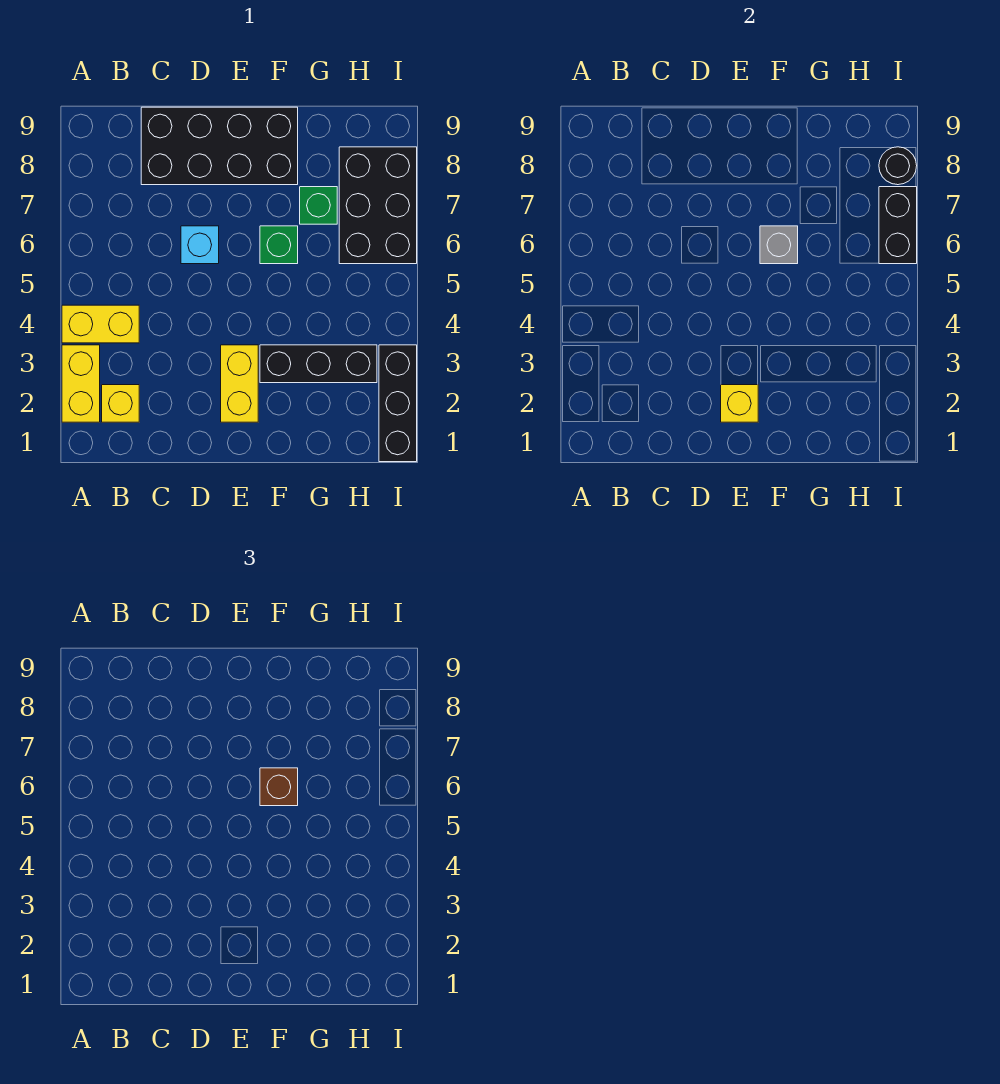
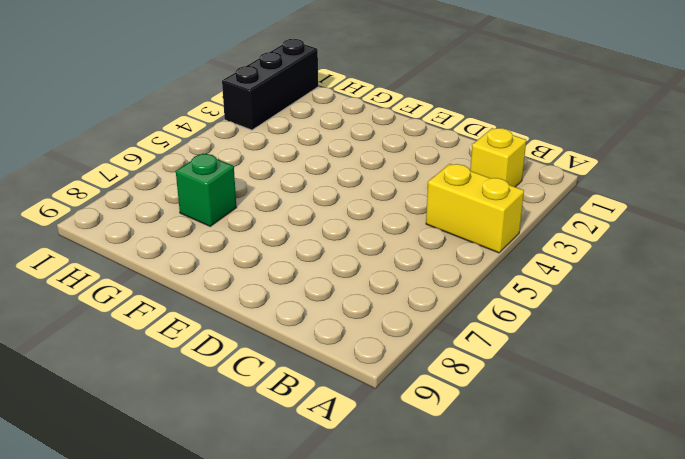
none -> yellow brick A2:A3 level 1
none -> black brick C8:F9 level 1
none -> cyan brick D6 level 1

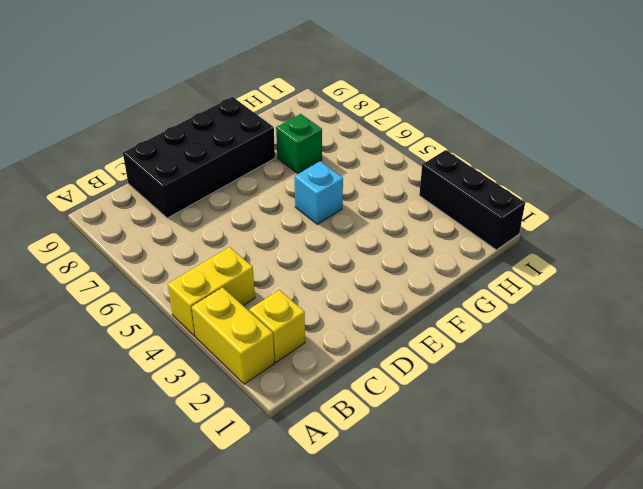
cyan brick F5 level 1 -> cyan brick D6 level 1
none -> yellow brick E2:E3 level 1
none -> black brick F3:H3 level 1
none -> green brick F6 level 1

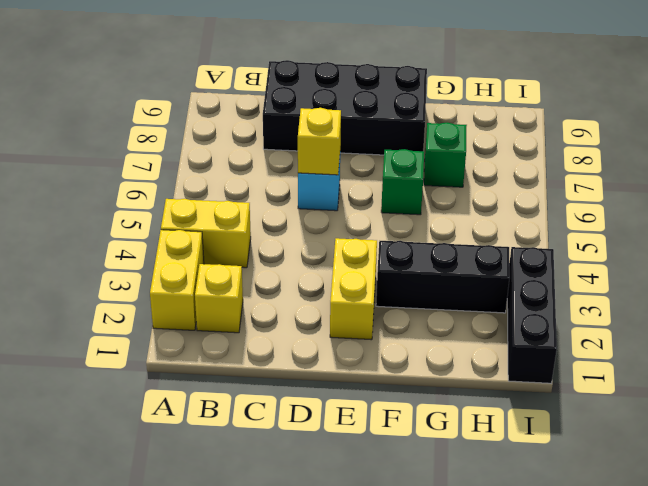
yellow brick D6 level 2 -> yellow brick E2 level 2
none -> black brick H6:I8 level 1
none -> grey brick F6 level 2
none -> black brick I6:I7 level 2

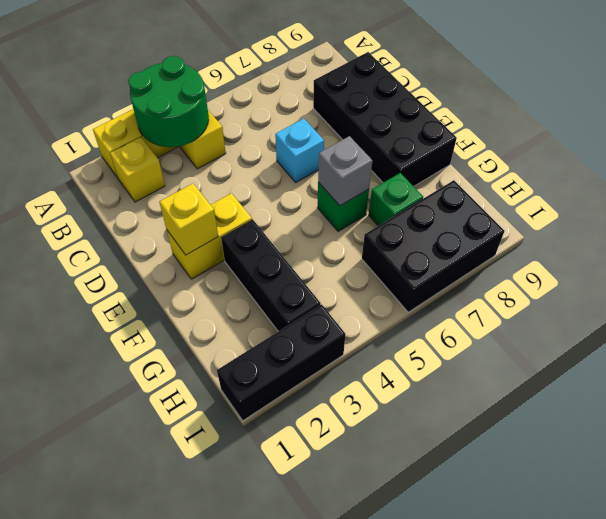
green round brick A3:B4 level 2 -> none
none -> black brick I6:I7 level 2
none -> black round brick I8 level 2
none -> brown brick F6 level 3

